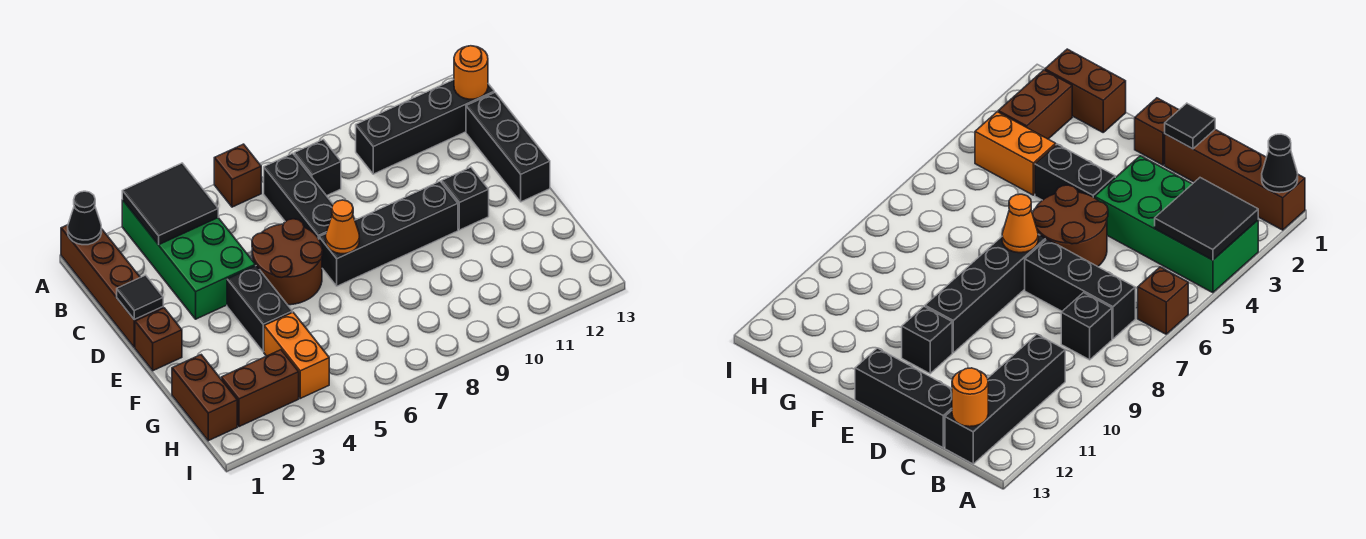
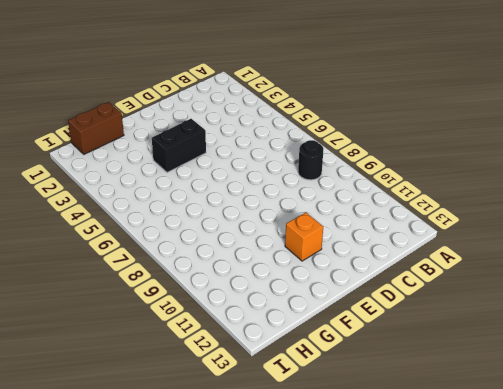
black round brick B8 level 1 -> black brick B8 level 1
orange brick E11 level 1 -> black brick E11 level 1
none -> brown brick A1:D1 level 1
none -> green brick A3:D4 level 1
none -> brown brick A6 level 1

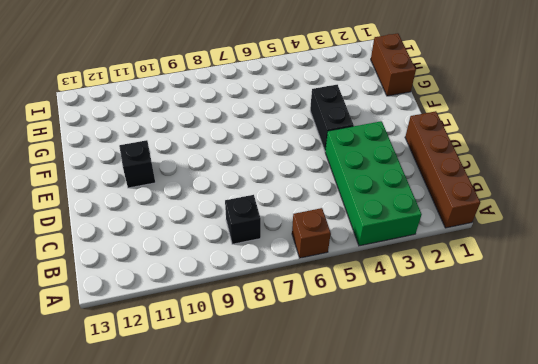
none -> black brick B7:D7 level 1
none -> black brick B10:B13 level 1
none -> black brick C13:E13 level 1

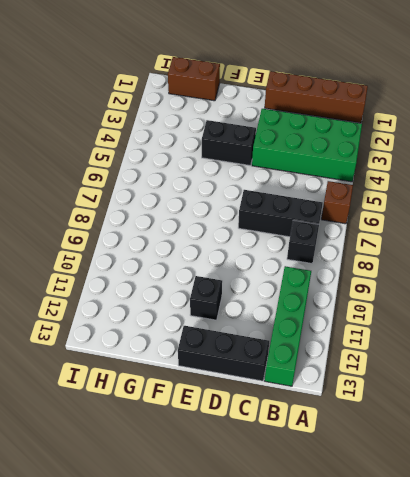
green brick B10:B13 level 1 -> black brick B10:B13 level 1
none -> brown round brick D5:E6 level 1
none -> brown brick E1 level 1
none -> black brick E7:E10 level 1

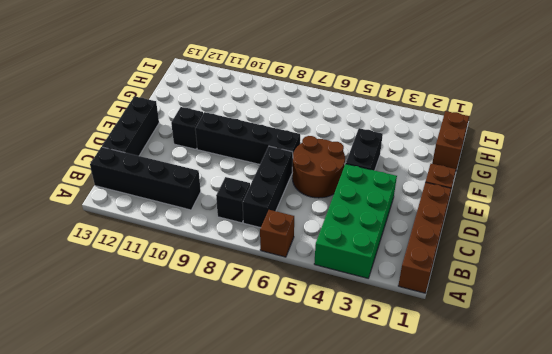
none -> orange brick G4:H4 level 1
none -> brown brick H2:H3 level 1
none -> black cone A1 level 2

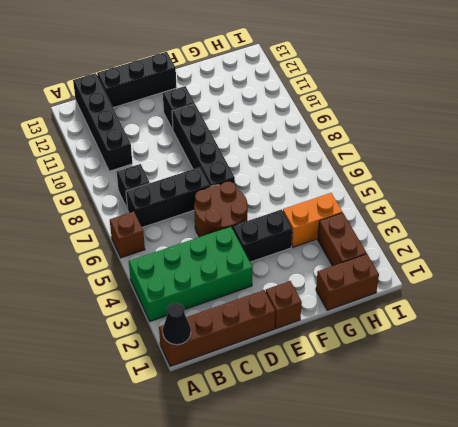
none -> black tile A3:B4 level 2
none -> orange round brick B13 level 2
none -> black tile D1 level 2

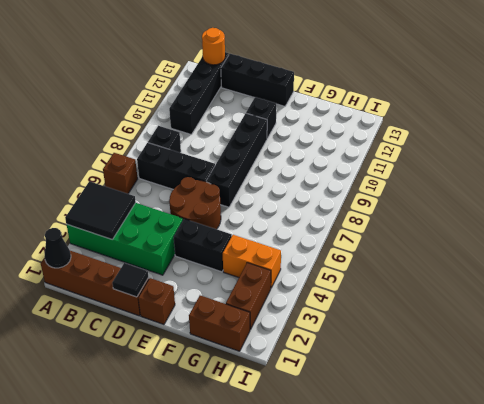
none -> orange cone E7 level 2

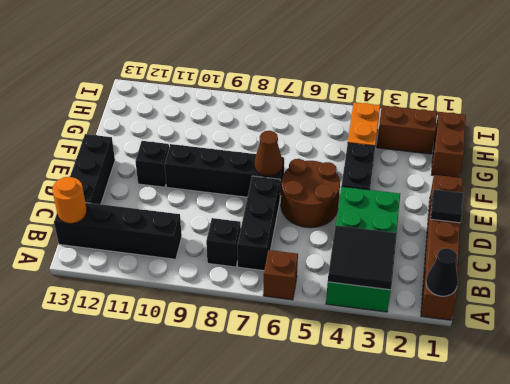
brown cone E7 level 2 -> orange cone E7 level 2

